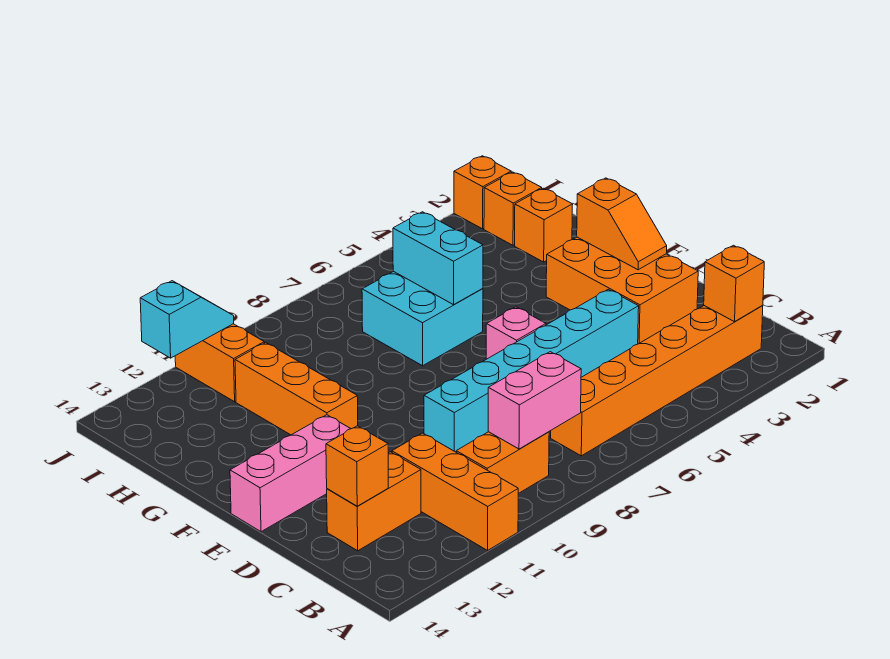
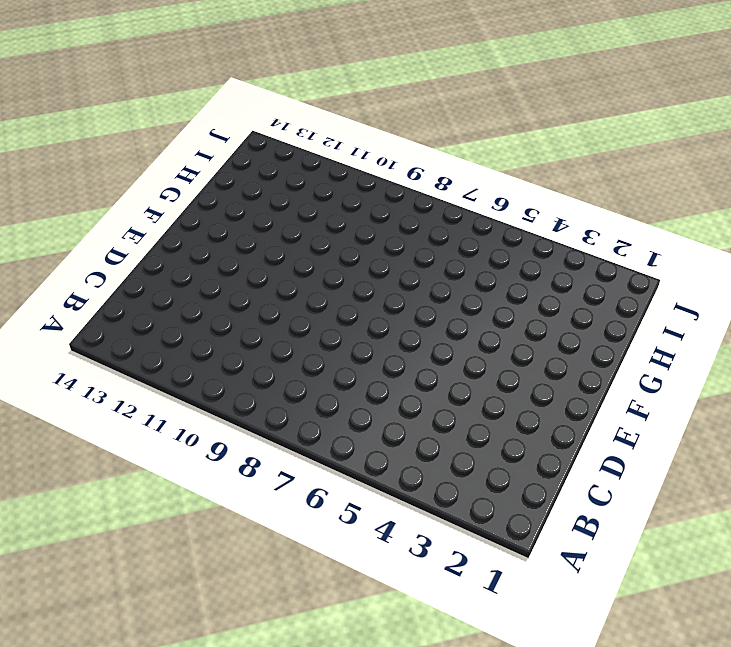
none -> orange brick A11:C11 level 1
none -> orange brick B2:B7 level 1
none -> orange brick B9:B10 level 1

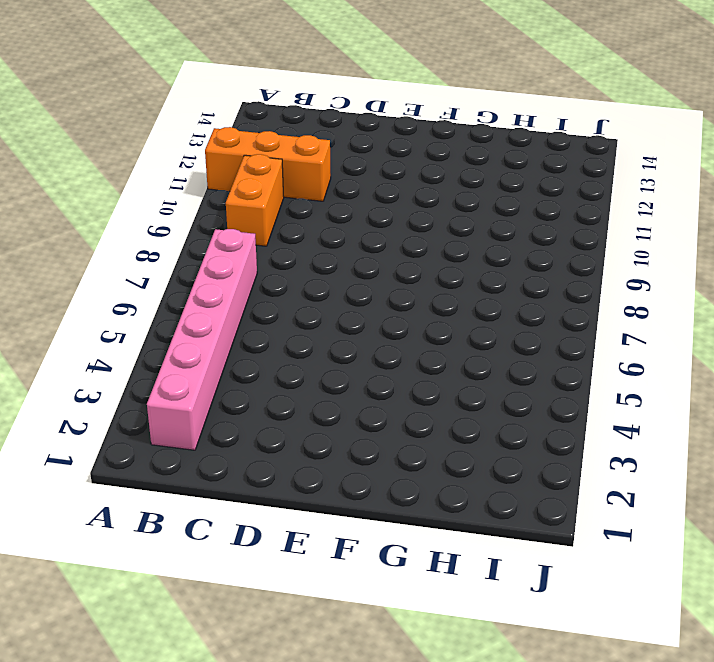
pink brick B2:B7 level 1 -> orange brick B2:B7 level 1
none -> orange brick C12:C13 level 1
none -> orange brick D2:F3 level 1
none -> cyan brick D4:D9 level 1

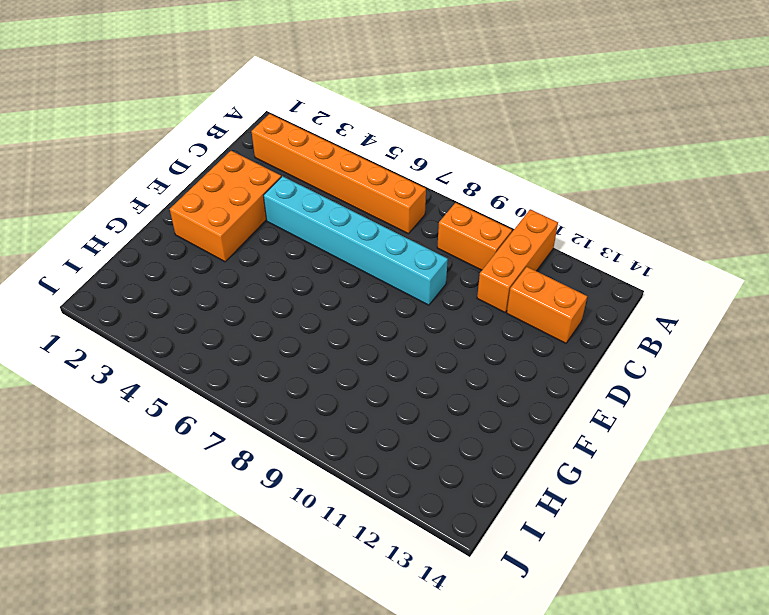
none -> pink brick E6 level 1
none -> pink brick E12:E14 level 1
none -> orange brick F11:H11 level 1

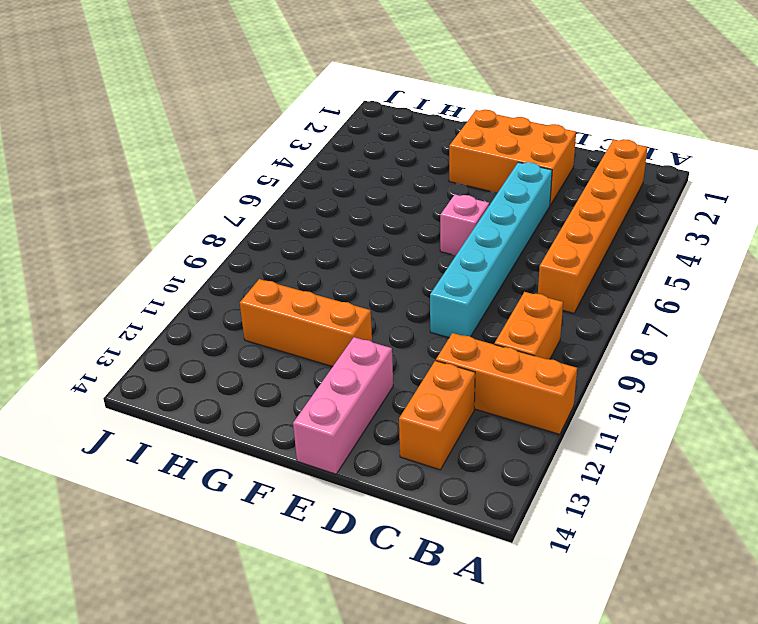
none -> cyan brick G6:H7 level 1
none -> orange brick H2 level 1
none -> orange brick I2 level 1

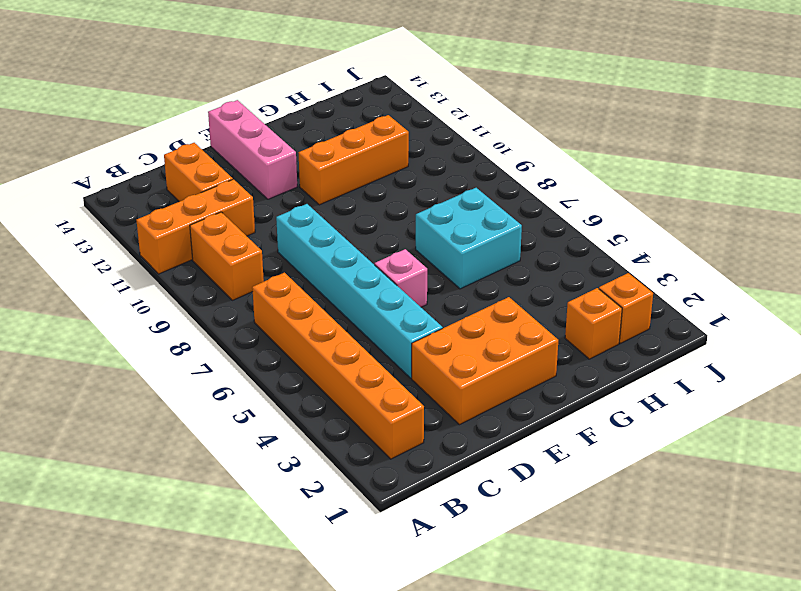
none -> orange brick I11:J11 level 1
none -> orange brick J2 level 1
none -> orange brick B2 level 2

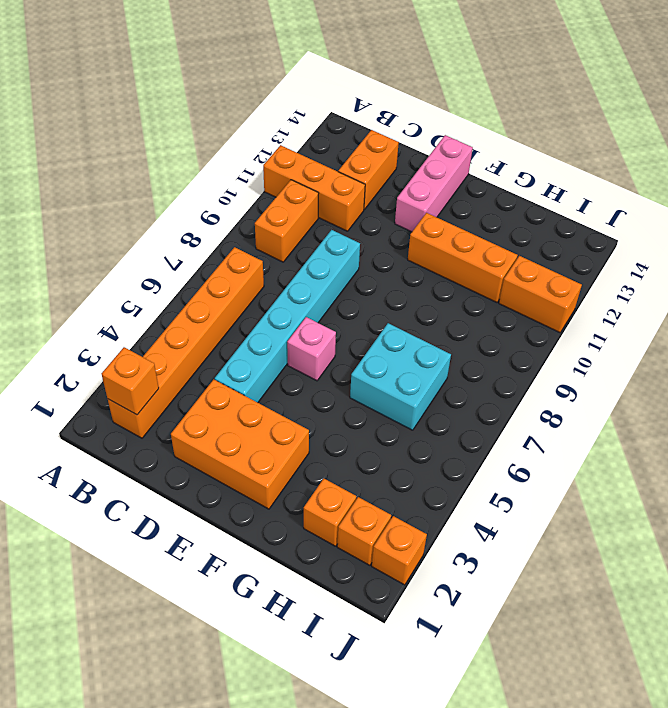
none -> pink brick B8:B9 level 2
none -> orange brick C13 level 2
none -> orange slope E2:F2 level 2 top F

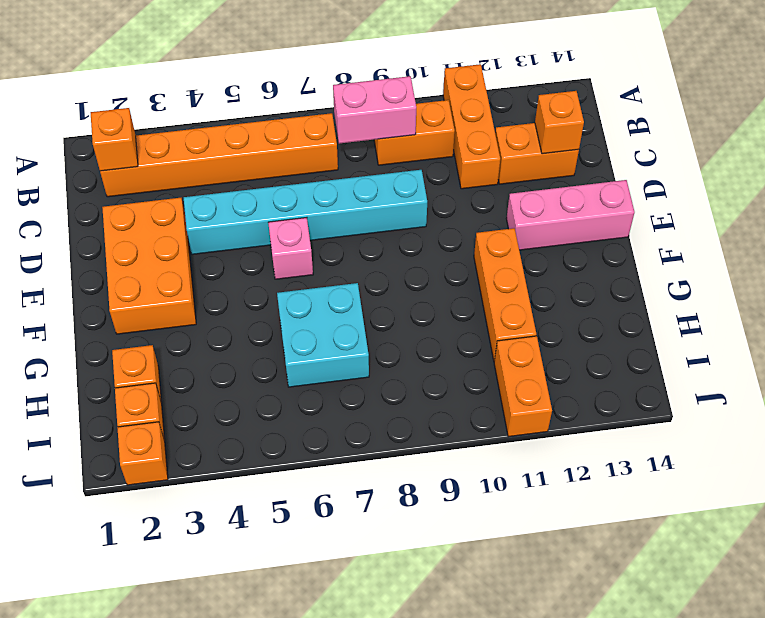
none -> orange slope E2:F2 level 2 top F
none -> cyan brick G6:H6 level 2
none -> cyan slope J11:J12 level 2 top 12

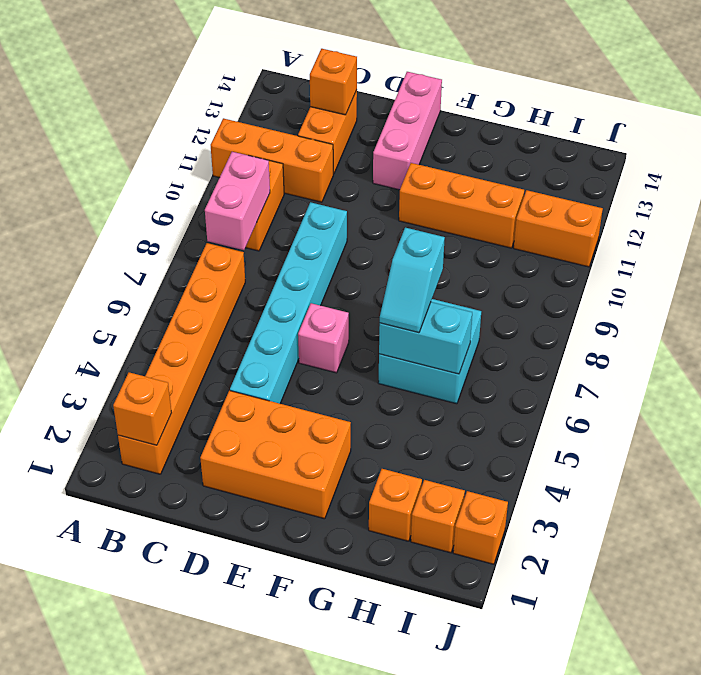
cyan slope G6:G7 level 3 top 7 -> cyan slope J11:J12 level 2 top 12
none -> orange slope E2:F2 level 2 top F

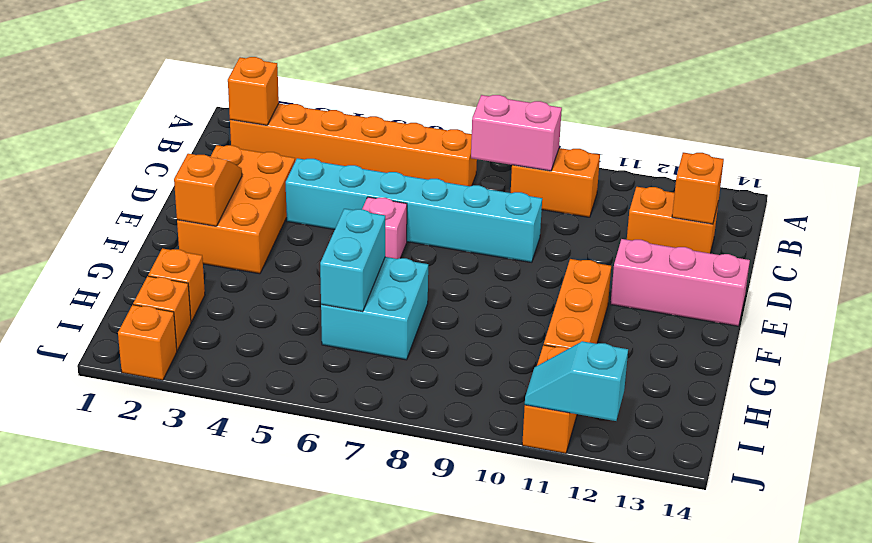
none -> orange brick A11:C11 level 1

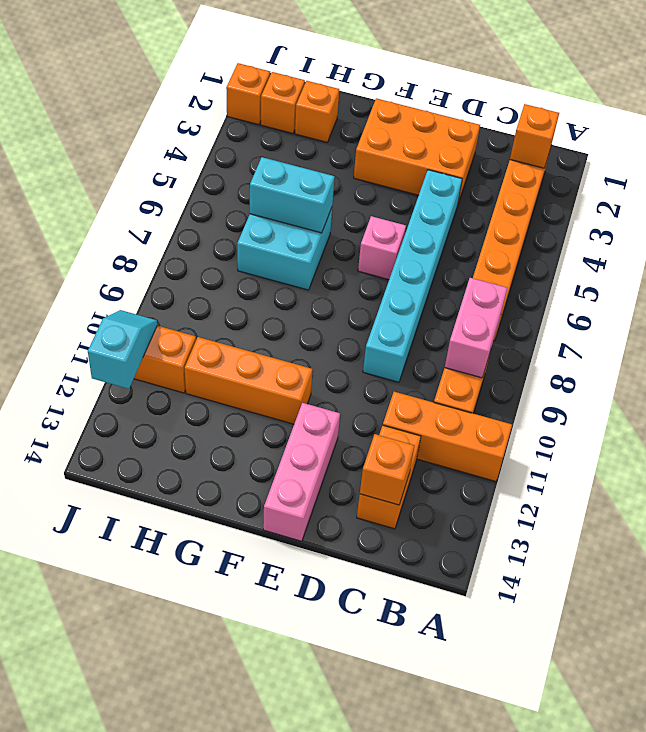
none -> orange slope E2:F2 level 2 top F

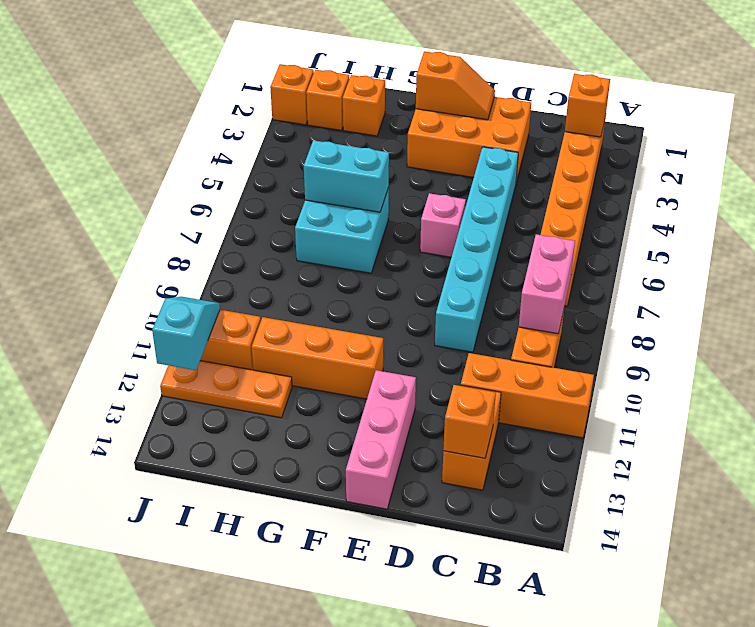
orange plate H12:J12 level 1 -> none

